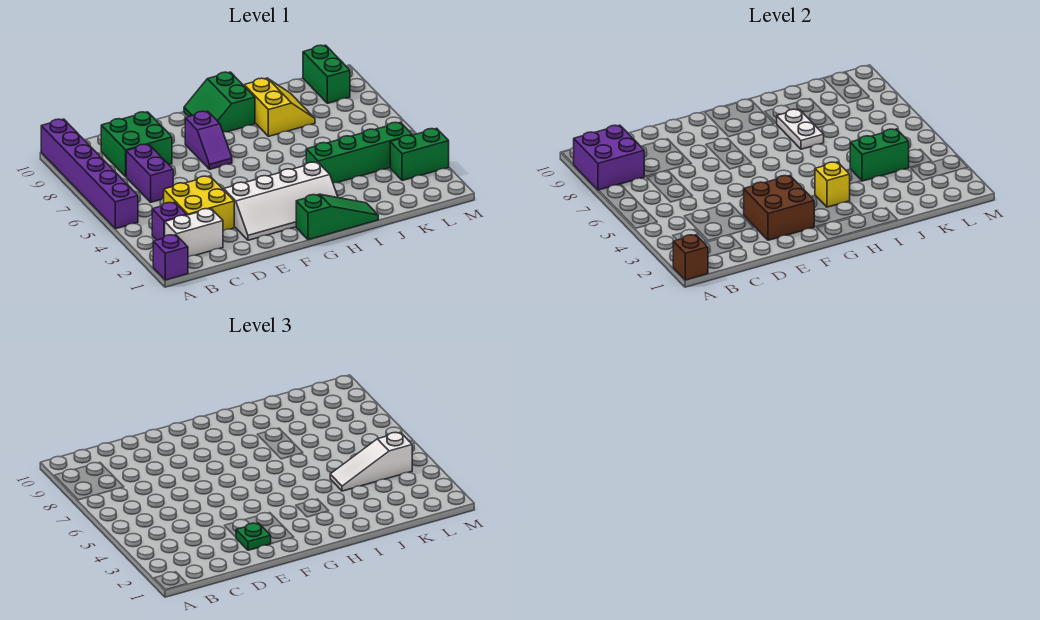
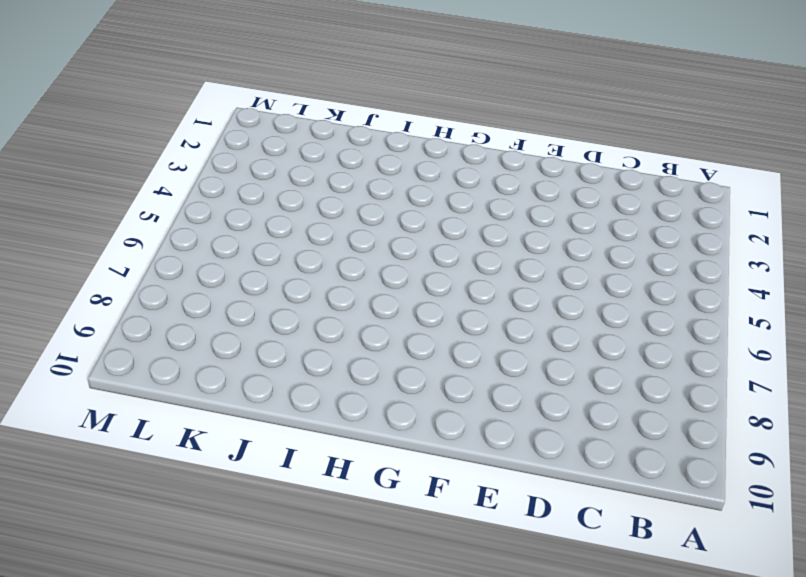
none -> purple brick A1 level 1
none -> purple brick A5:A10 level 1
none -> white brick B2:C2 level 1

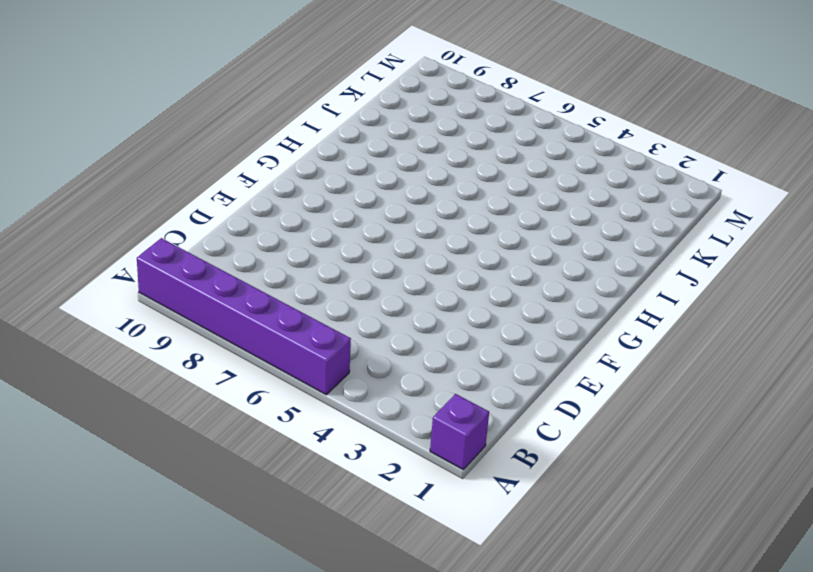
none -> white brick B2:C2 level 1
none -> purple brick B3 level 1
none -> yellow brick C3:D4 level 1

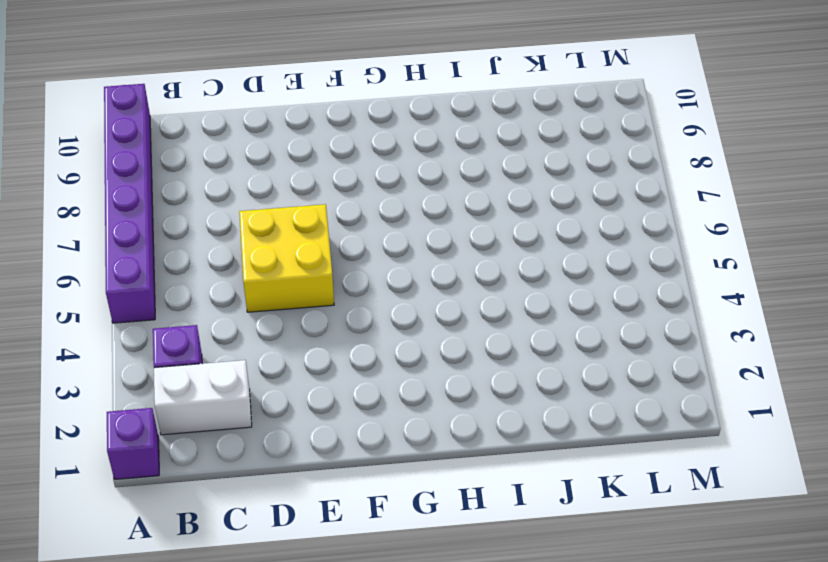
yellow brick D5:E6 level 1 -> yellow brick C3:D4 level 1
none -> purple brick C6:C7 level 1
none -> green brick C8:D9 level 1
none -> white slope E2:H3 level 1 top 3

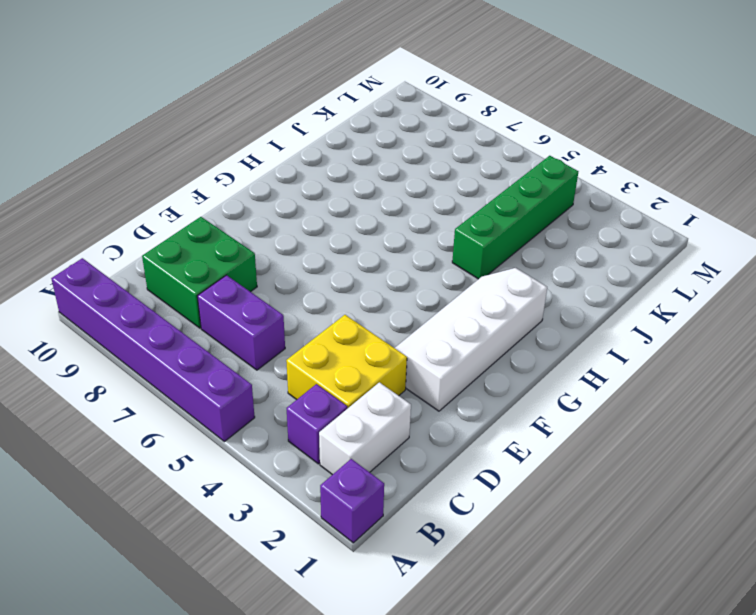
white slope E2:H3 level 1 top 2 -> white slope E2:H3 level 1 top 3
none -> purple slope F7:F8 level 1 top 8
none -> green slope G1:I1 level 1 top G
none -> green slope G9:H10 level 1 top H

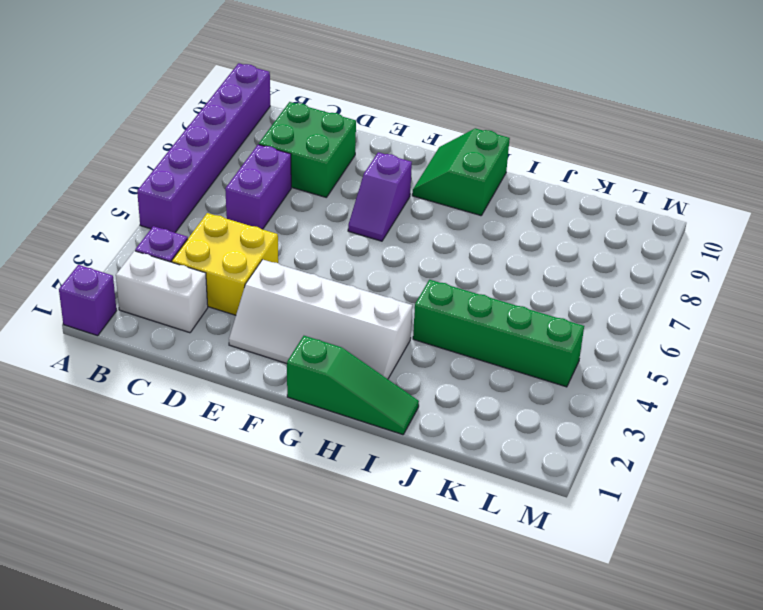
none -> yellow slope I8:J9 level 1 top I
none -> green brick L3:M3 level 1
none -> green brick L9:L10 level 1

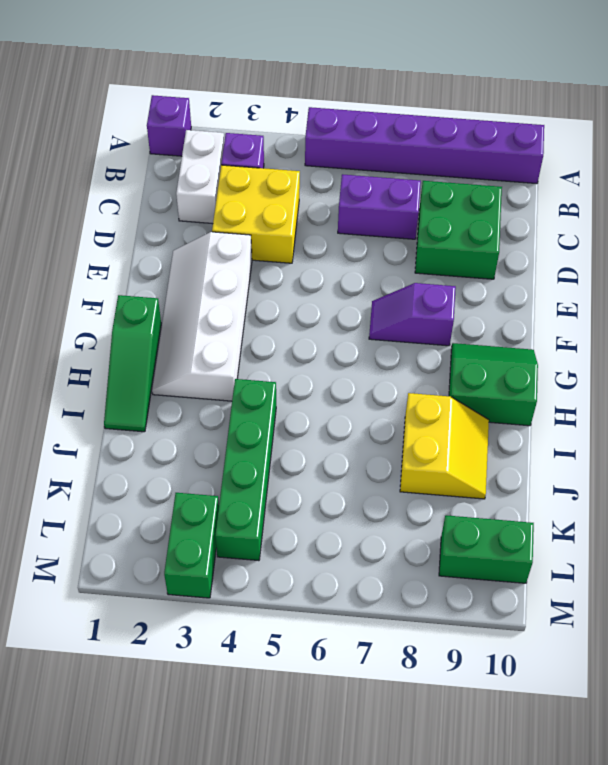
yellow slope I8:J9 level 1 top 8 -> yellow slope I8:J9 level 1 top I
none -> brown brick A1 level 2
none -> purple brick A8:B9 level 2
none -> brown brick E2:F3 level 2

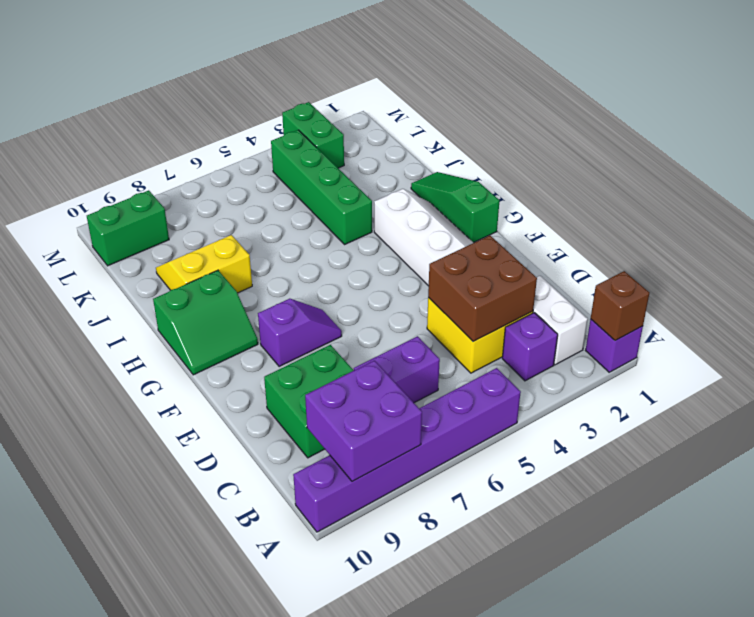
brown brick C3:D4 level 2 -> brown brick E2:F3 level 2
none -> yellow brick H3 level 2
none -> white plate I7:I8 level 2
none -> green brick J4:K4 level 2

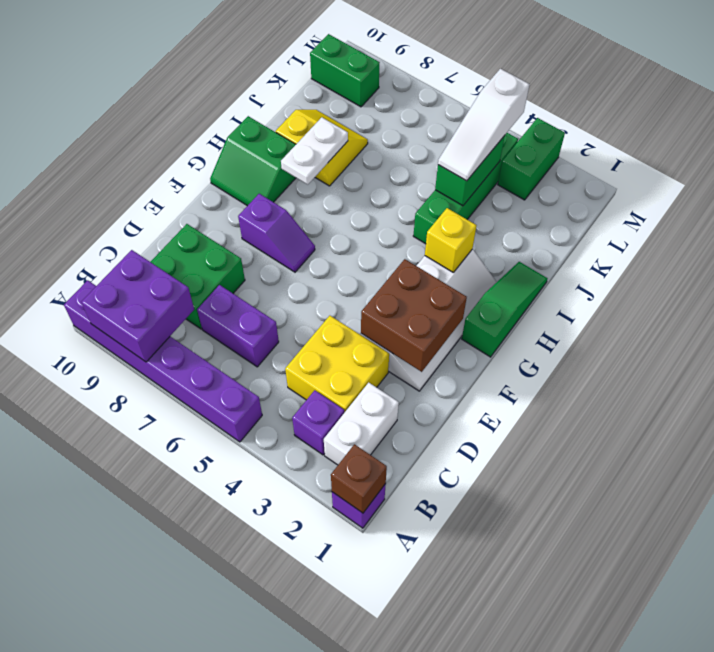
white plate H8:I8 level 2 -> white plate I7:I8 level 2
none -> green plate E2 level 3

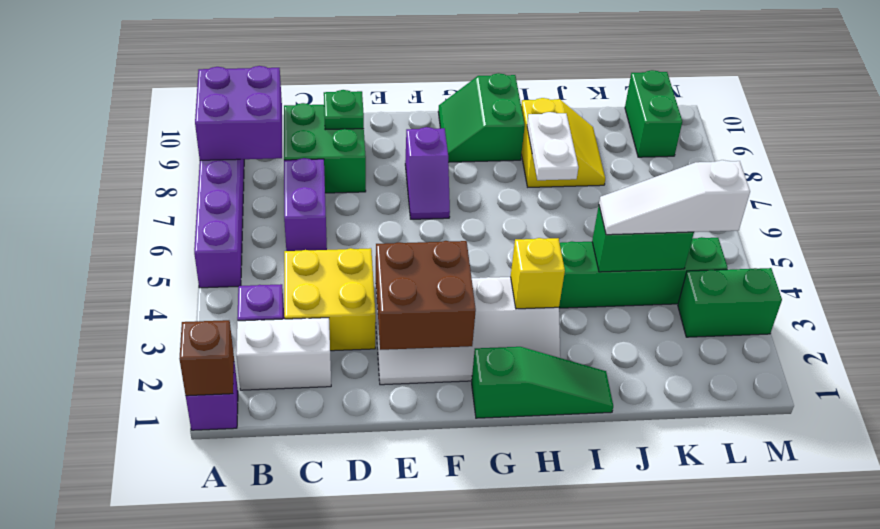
green plate D9 level 2 -> green plate E2 level 3

